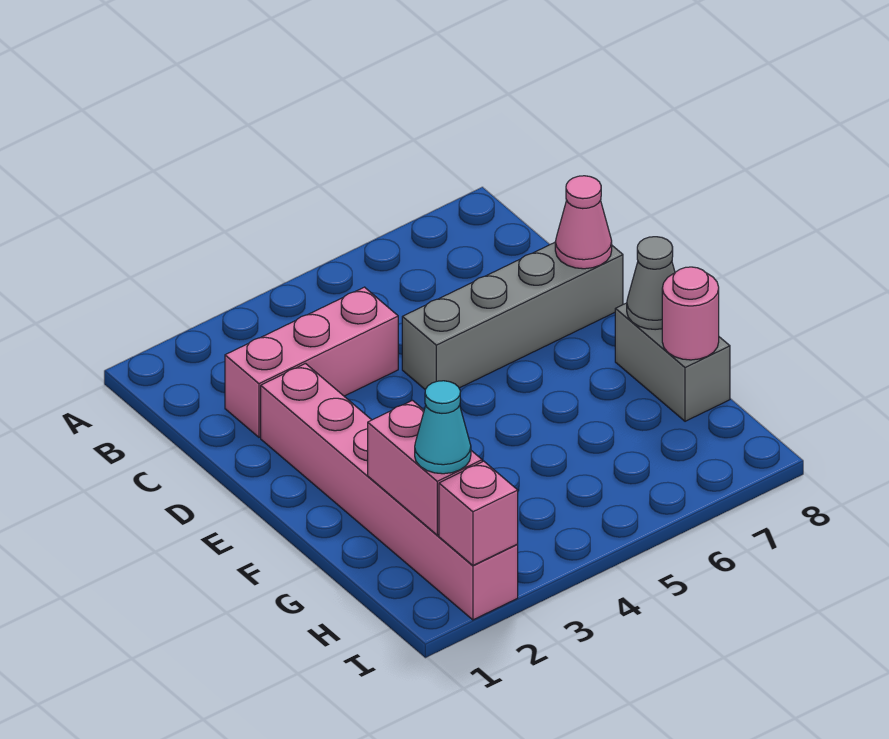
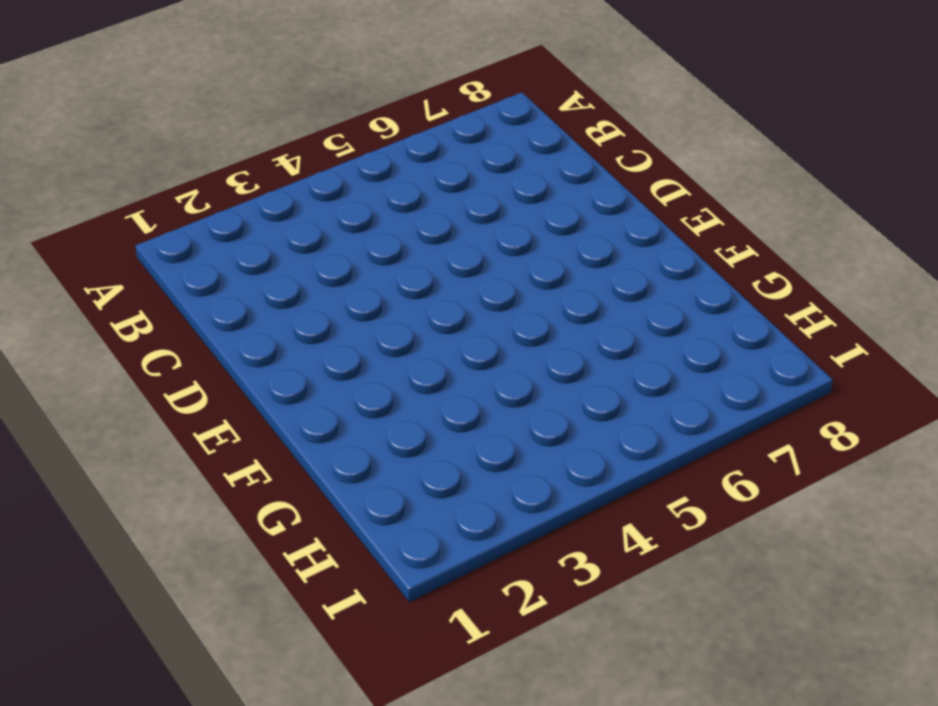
none -> pink brick C2:C4 level 1
none -> pink brick D2:I2 level 1

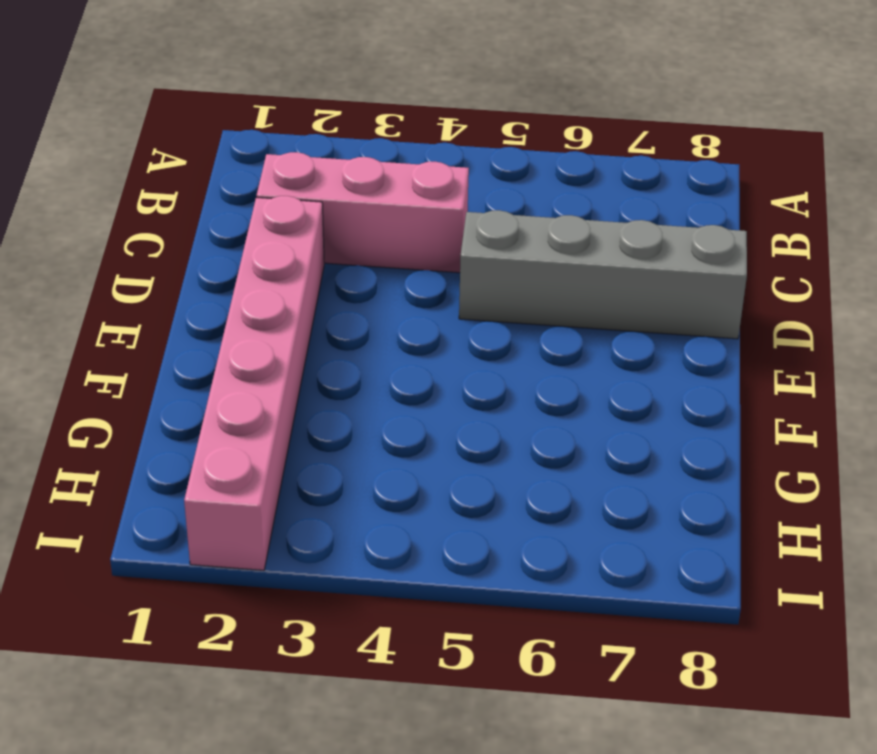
none -> grey brick F8:G8 level 1
none -> pink cone D8 level 2

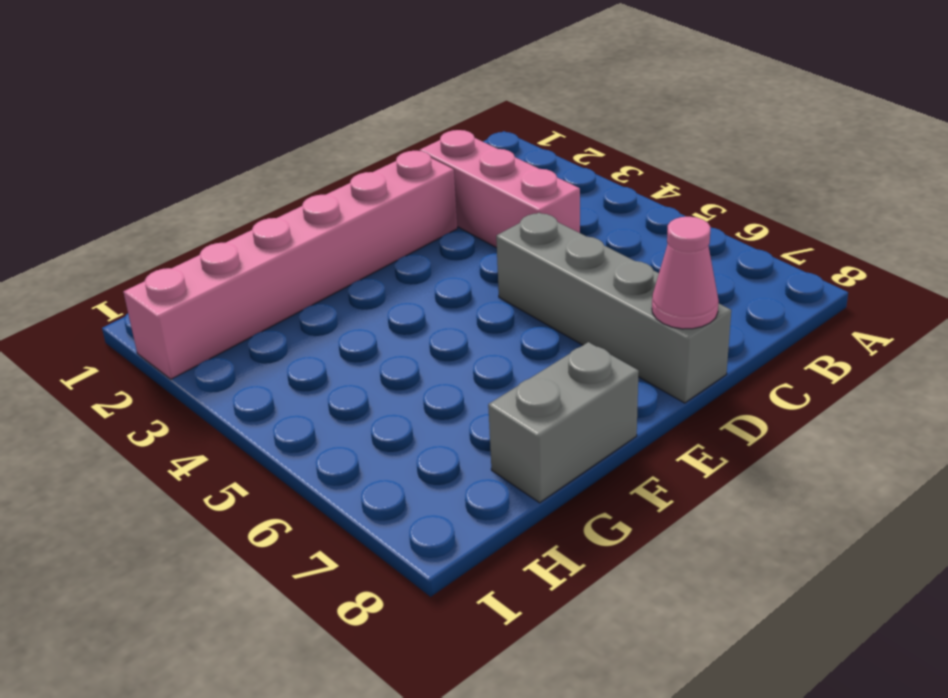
none -> grey cone F8 level 2
none -> pink brick G2:H2 level 2

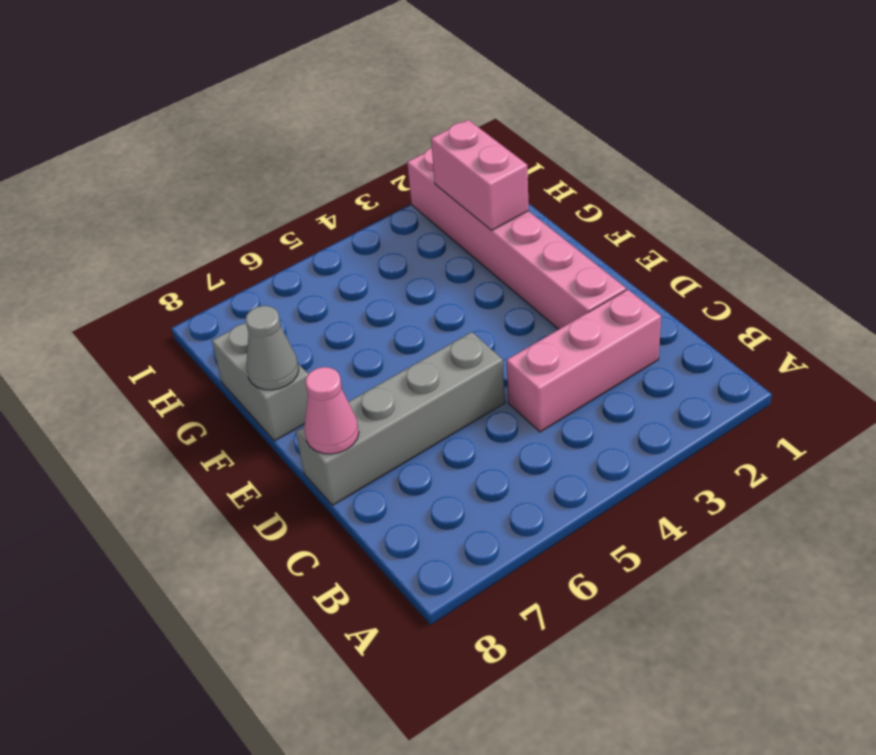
none -> pink round brick G8 level 2
none -> pink brick I2 level 2

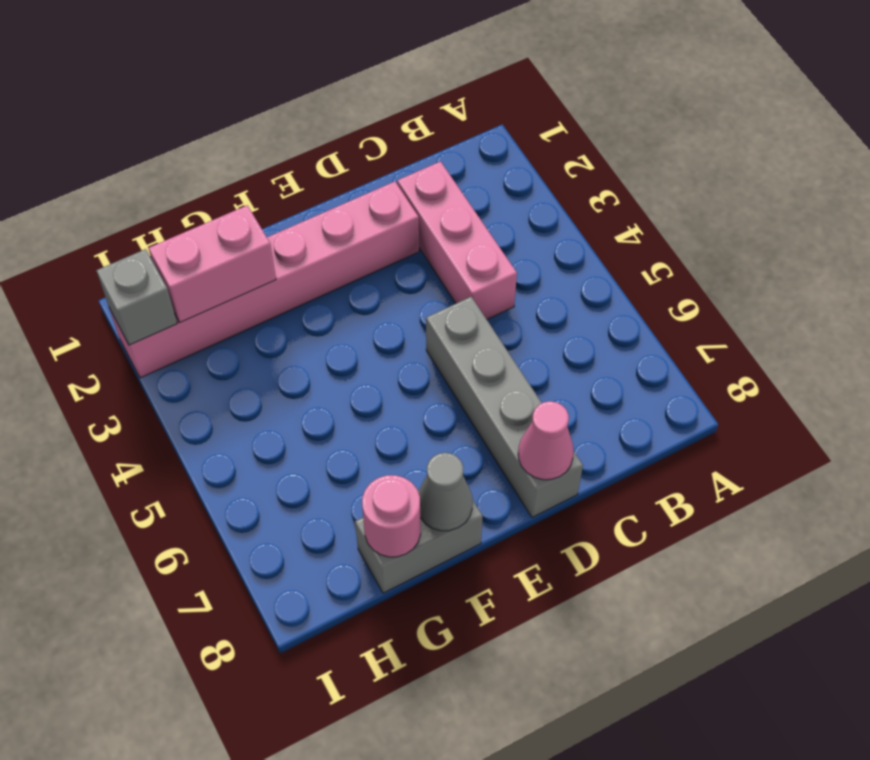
grey brick I2 level 2 -> pink brick I2 level 2
none -> cyan cone H2 level 3

